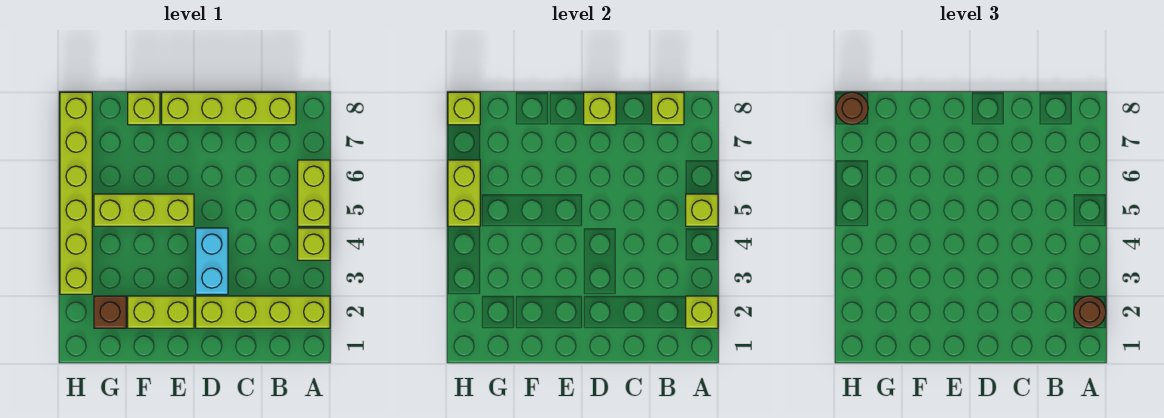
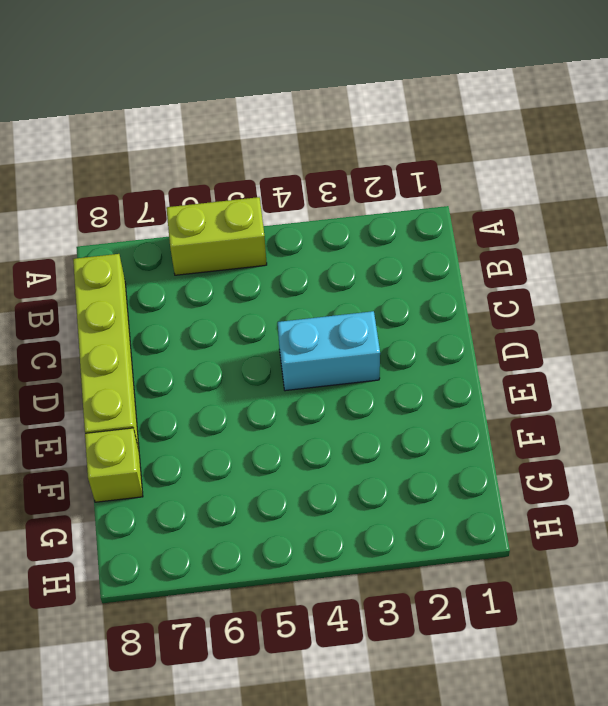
none -> lime brick A2:D2 level 1
none -> lime brick A4 level 1
none -> lime brick E2:F2 level 1

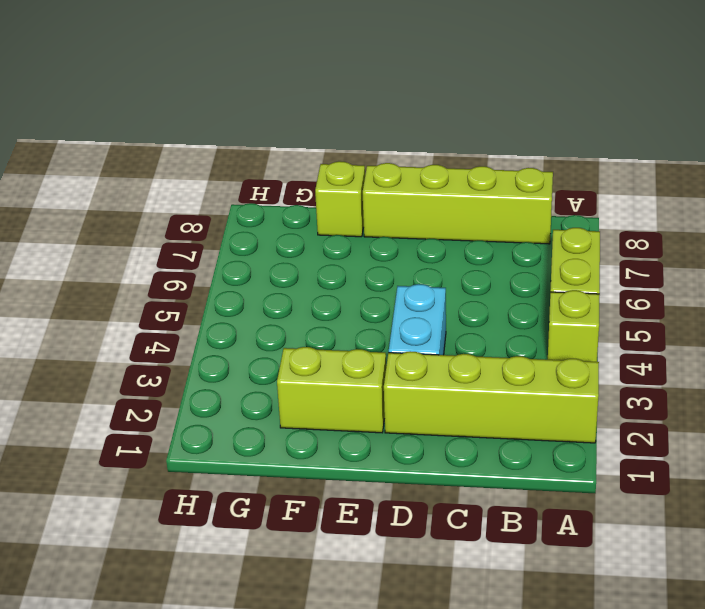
none -> lime brick E5:G5 level 1
none -> brown brick G2 level 1
none -> lime brick H3:H8 level 1

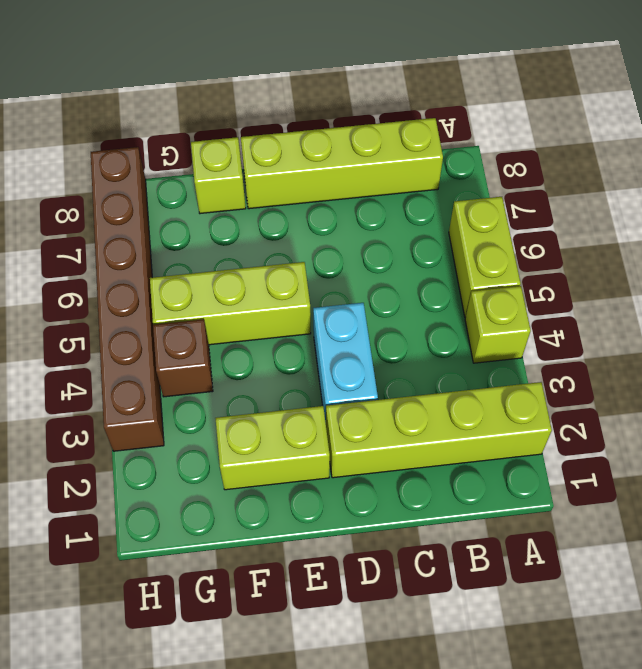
brown brick G4 level 1 -> brown brick G2 level 1
brown brick H3:H8 level 1 -> lime brick H3:H8 level 1
none -> lime brick A2 level 2
none -> lime brick A5 level 2
none -> lime brick B8 level 2

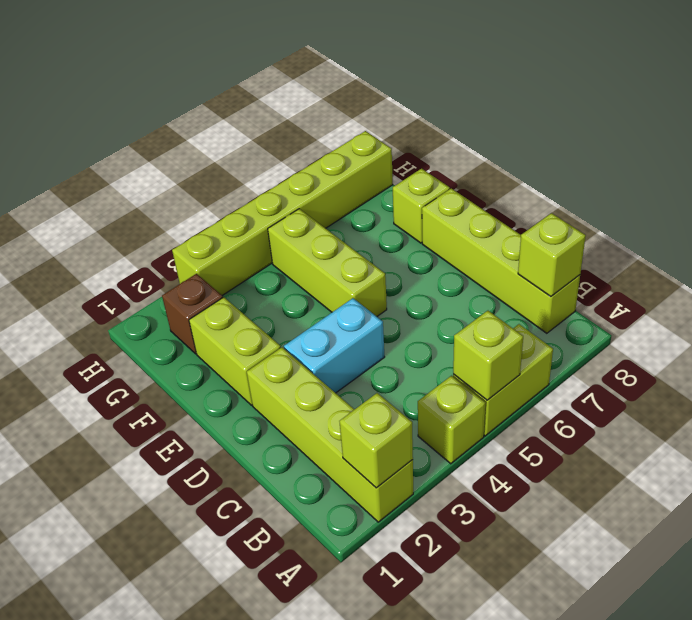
none -> lime brick D8 level 2
none -> lime brick H5:H6 level 2
none -> lime brick H8 level 2

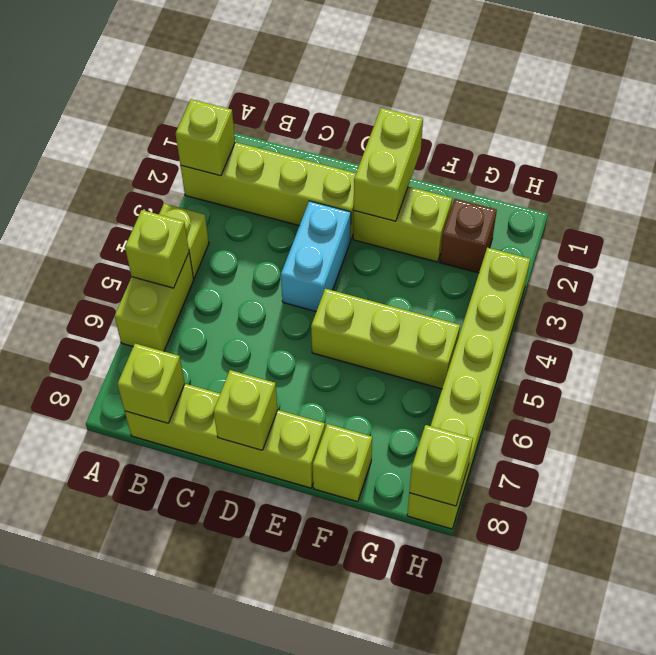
lime brick E1:E2 level 2 -> lime brick H5:H6 level 2
none -> brown round brick A2 level 3
none -> brown round brick H8 level 3

